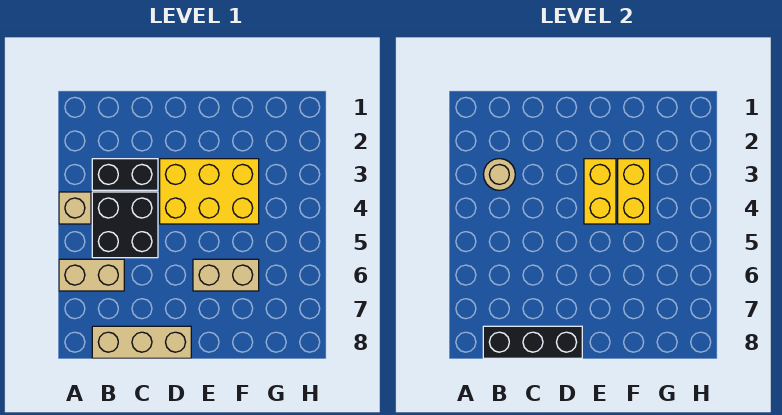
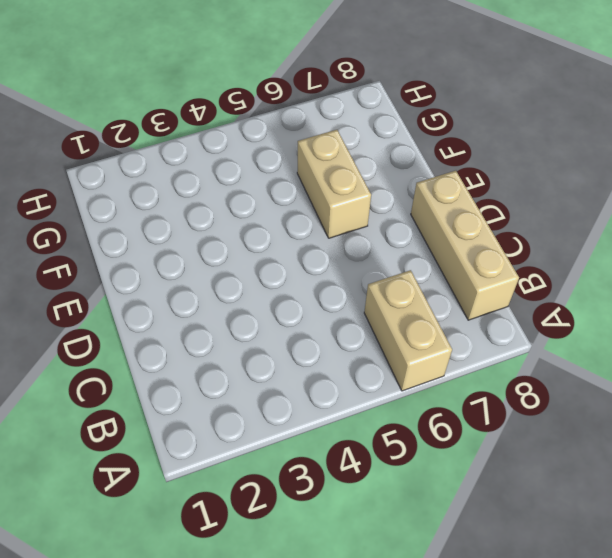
none -> tan brick A4 level 1
none -> black brick B3:C3 level 1

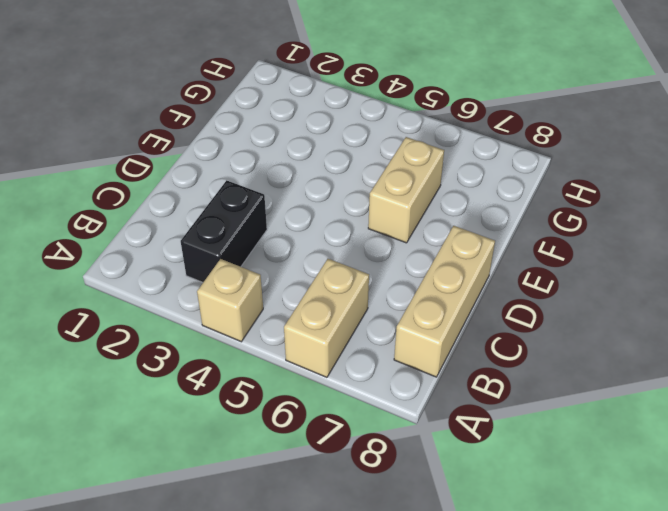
none -> black brick B4:C5 level 1
none -> yellow brick D3:F4 level 1

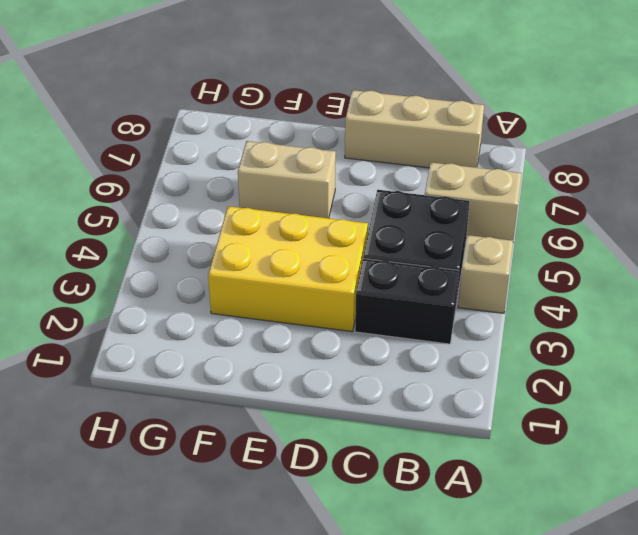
none -> tan round brick B3 level 2
none -> black brick B8:D8 level 2

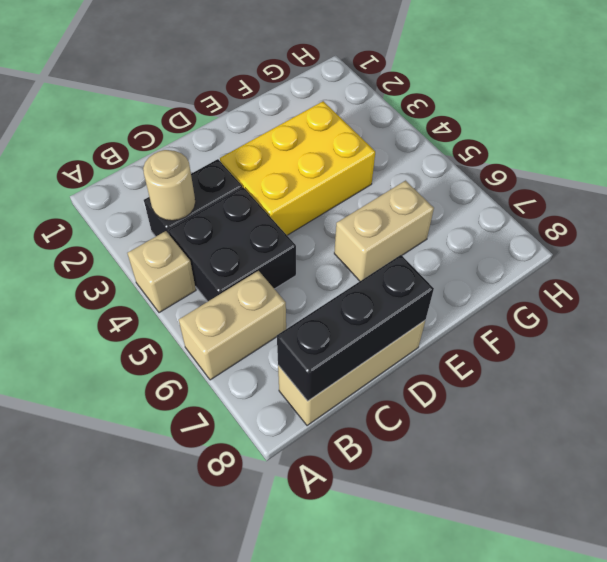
none -> yellow brick E3:E4 level 2
none -> yellow brick F3:F4 level 2

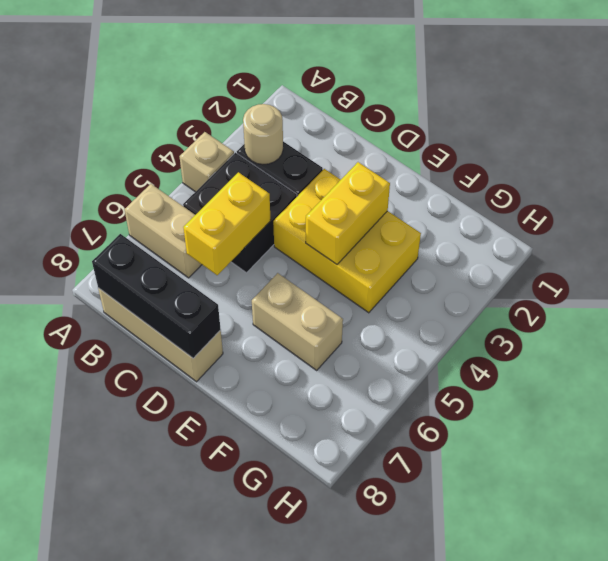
yellow brick C5:C6 level 2 -> yellow brick F3:F4 level 2

